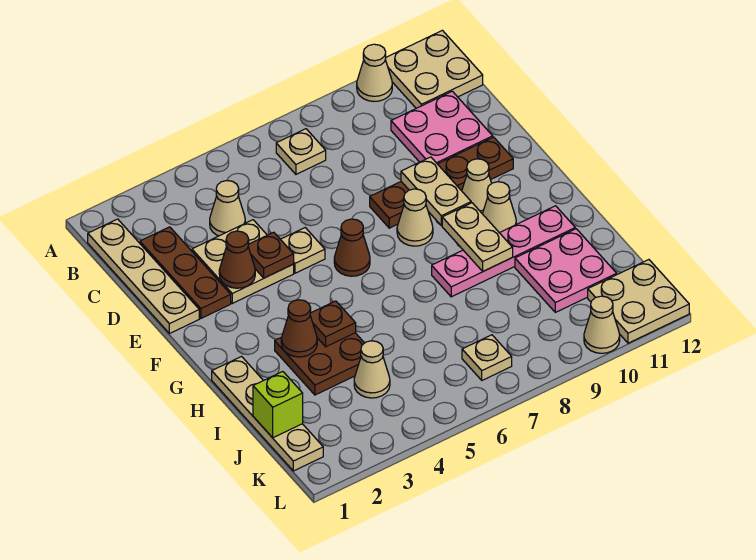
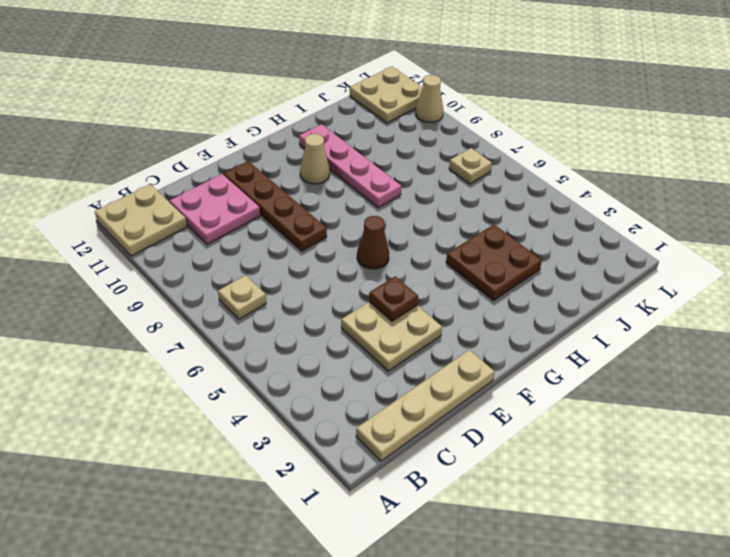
none -> tan cone A10 level 1
none -> brown plate C2:E2 level 1
none -> tan cone C4 level 1

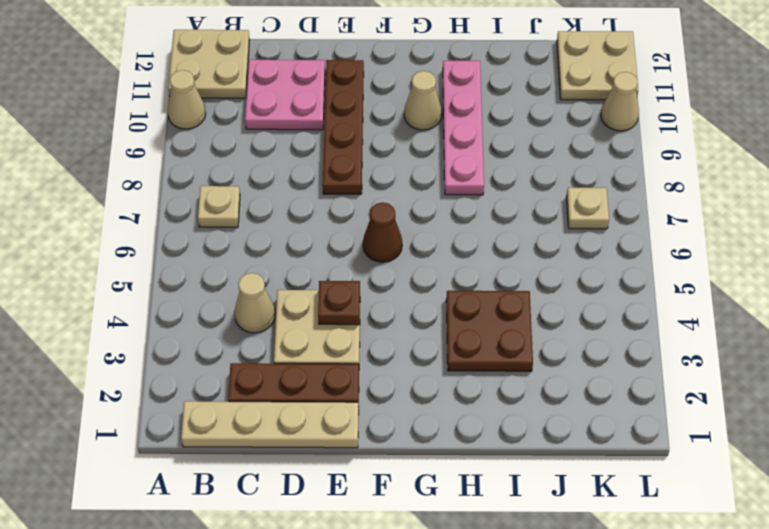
none -> tan plate E5 level 1
none -> tan cone F8 level 1
none -> tan cone F10 level 1

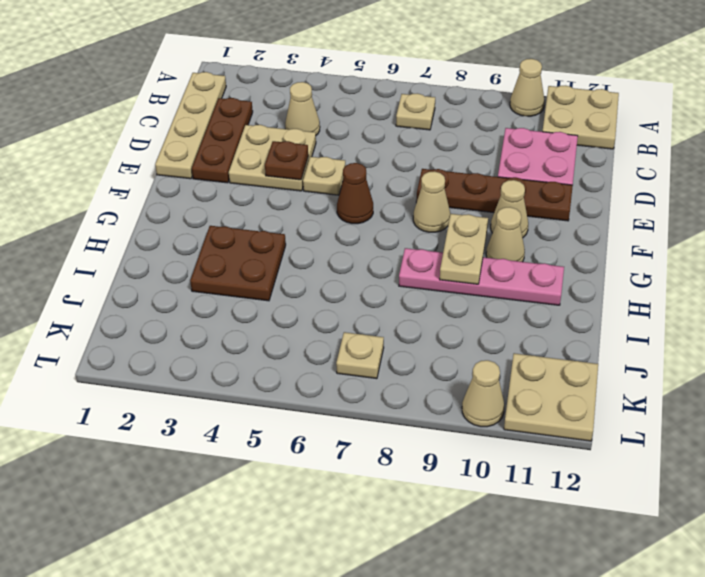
none -> tan plate H1:K1 level 1
none -> pink plate I10:J11 level 1
none -> tan cone J4 level 1

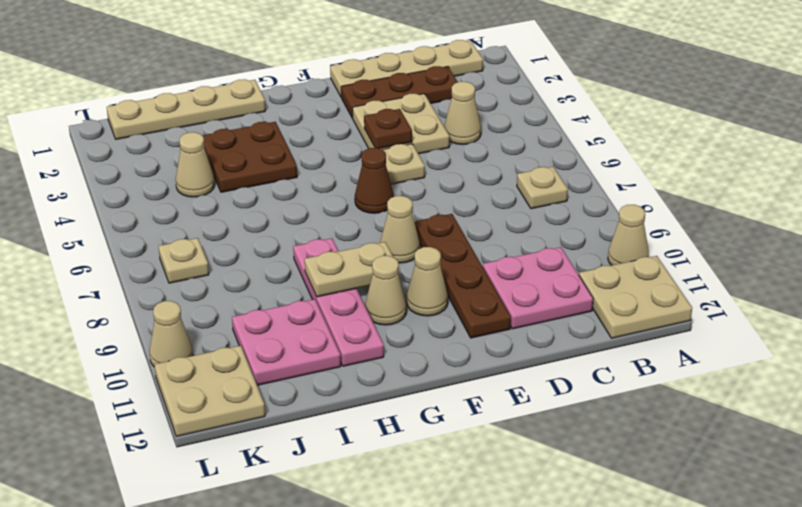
none -> brown cone E3 level 2
none -> tan plate E9:F9 level 2
none -> brown cone H3 level 2

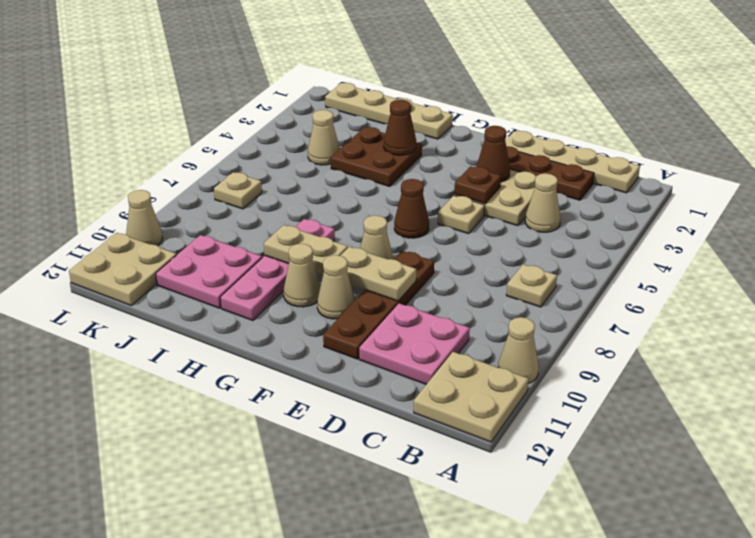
none -> brown plate H4 level 2
none -> lime brick J1 level 2

